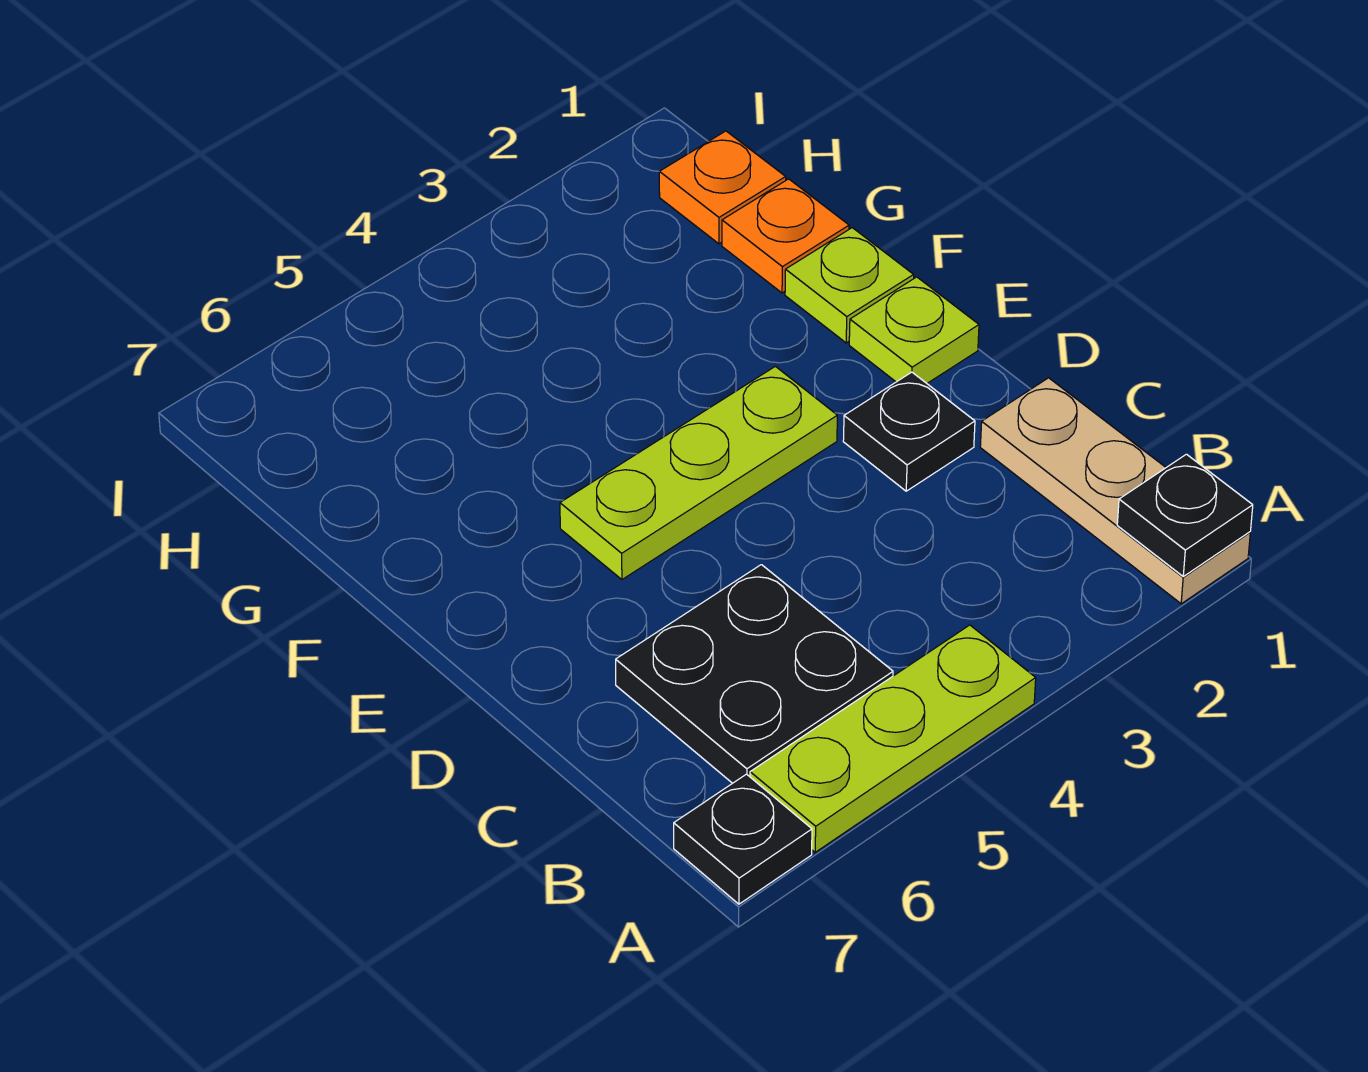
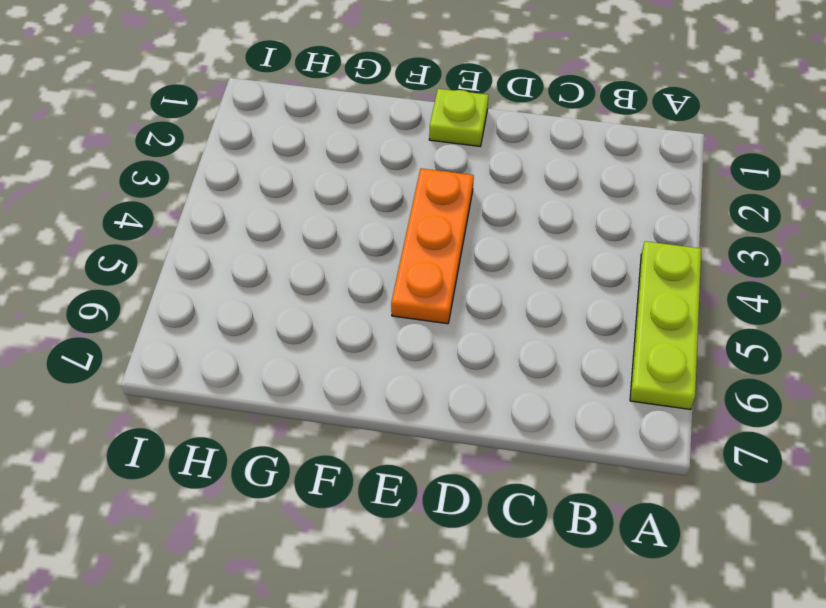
orange plate E3:E5 level 1 -> lime plate E3:E5 level 1
none -> tan plate A1:C1 level 1
none -> black plate A7 level 1

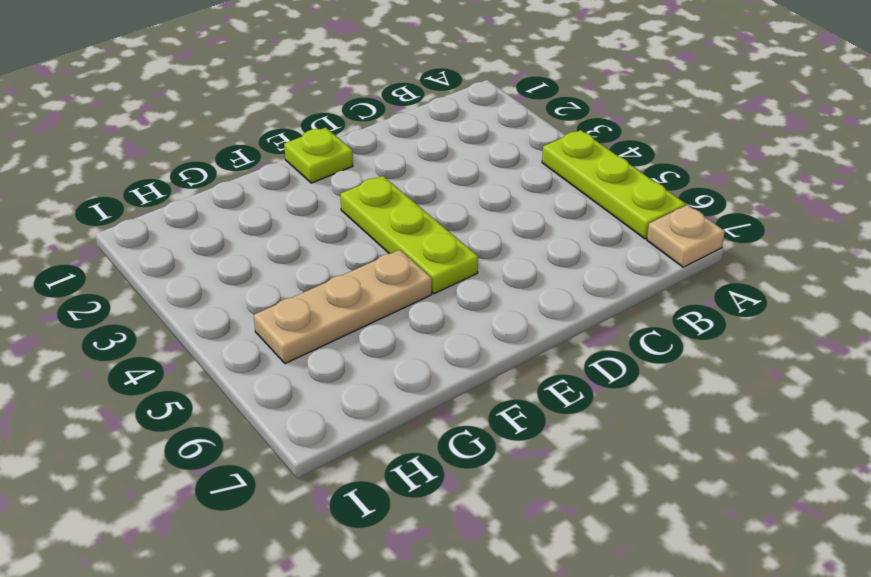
tan plate A7 level 1 -> black plate A7 level 1
tan plate F5:H5 level 1 -> tan plate A1:C1 level 1
none -> black plate B5:C6 level 1
none -> black plate D2 level 1

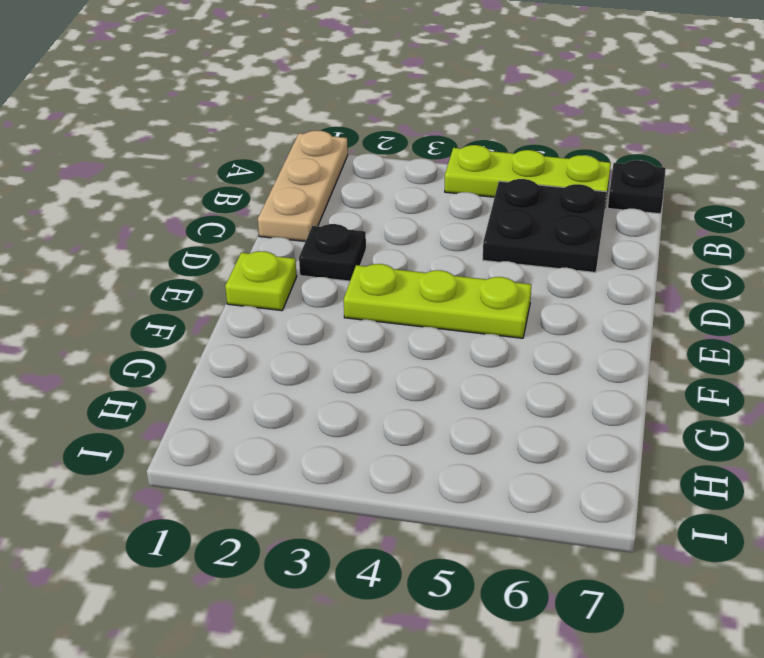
none -> lime plate F1 level 1
none -> orange plate G1 level 1

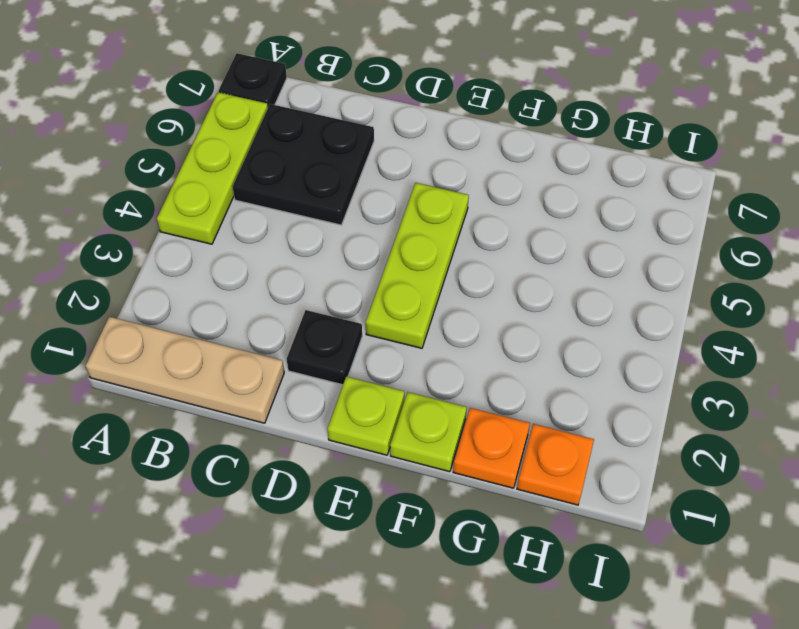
none -> black plate A1 level 2

